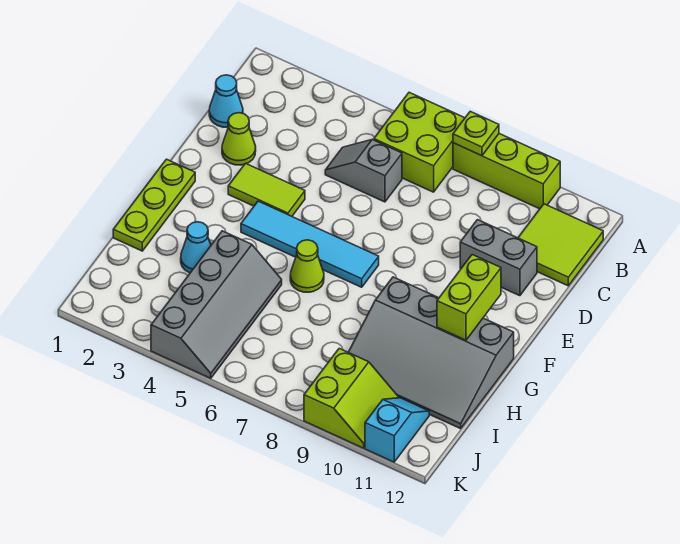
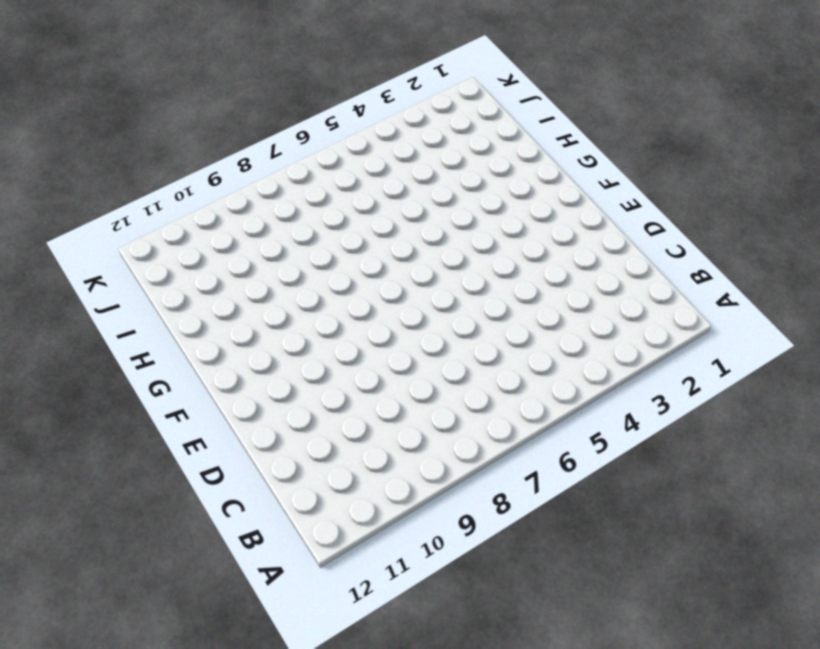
none -> lime brick A6:B7 level 1
none -> lime brick A8:A10 level 1
none -> lime tile B11:C12 level 1

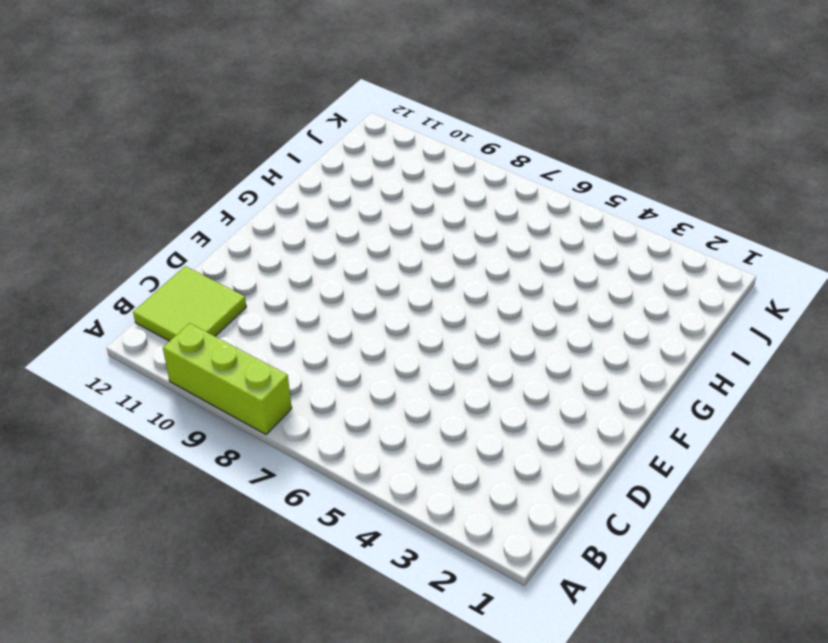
none -> lime brick A6:B7 level 1
none -> cyan cone C1 level 1
none -> grey slope C5:C6 level 1 top 6

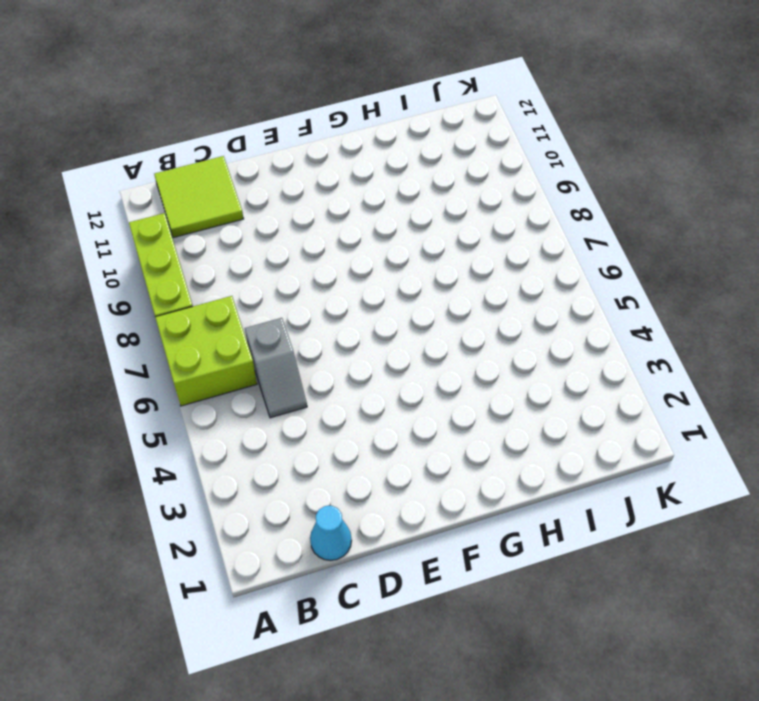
none -> lime cone D2 level 1
none -> grey brick D10:D11 level 1
none -> lime tile E3:E4 level 1

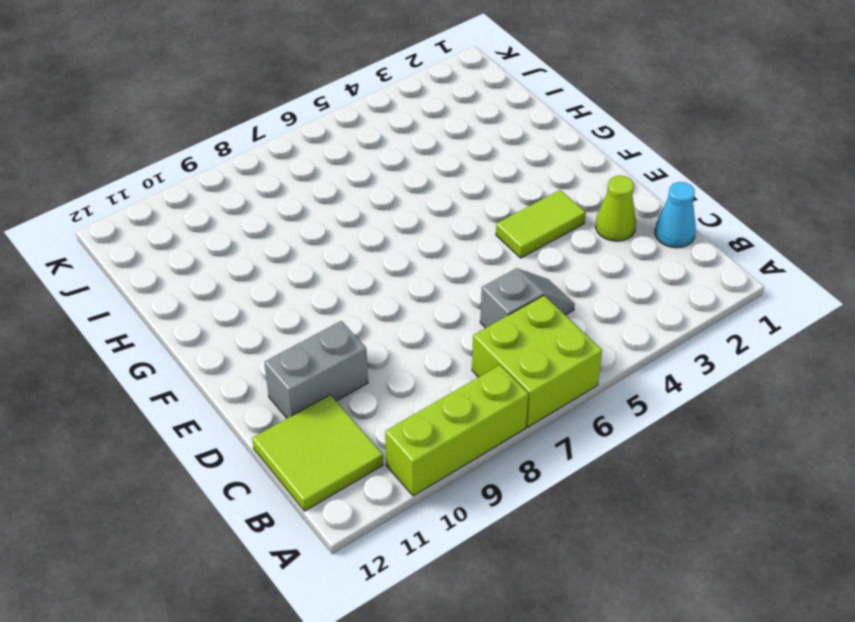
none -> lime plate F1:H1 level 1
none -> cyan tile F4:F7 level 1
none -> lime cone G6 level 1

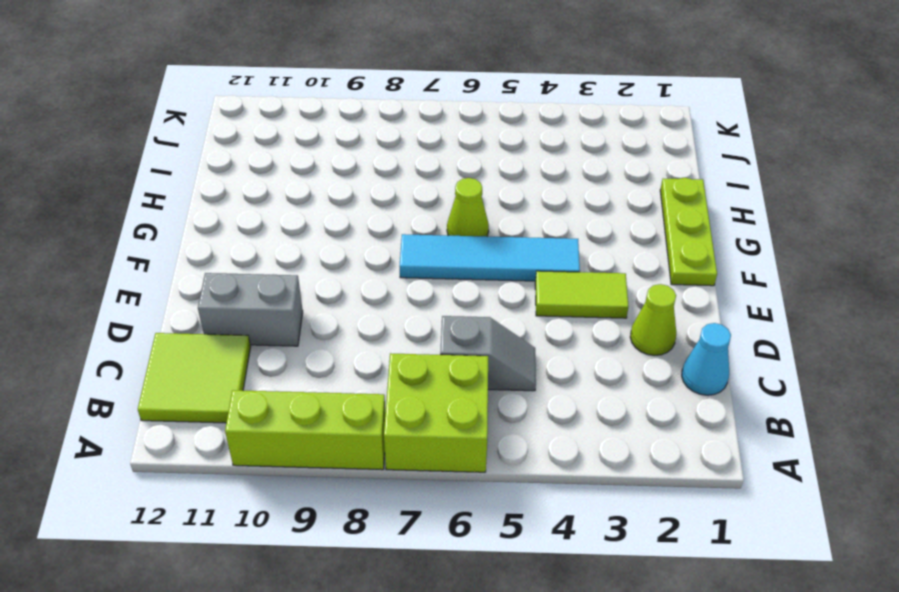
none -> grey slope G9:I12 level 1 top G
none -> cyan cone H3 level 1
none -> grey slope H4:K5 level 1 top 4

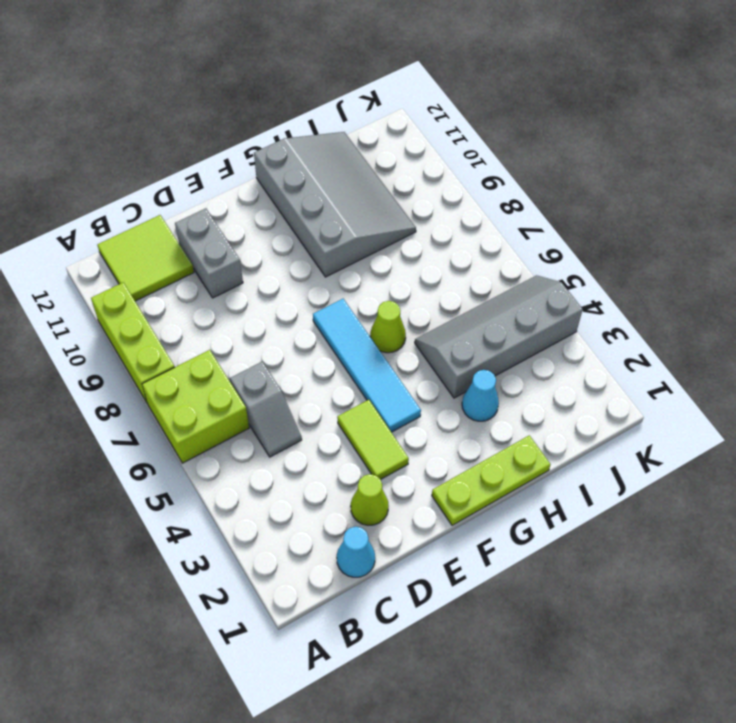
none -> lime slope J9:K10 level 1 top 9
none -> cyan slope J11:K11 level 1 top K
none -> lime plate A8 level 2

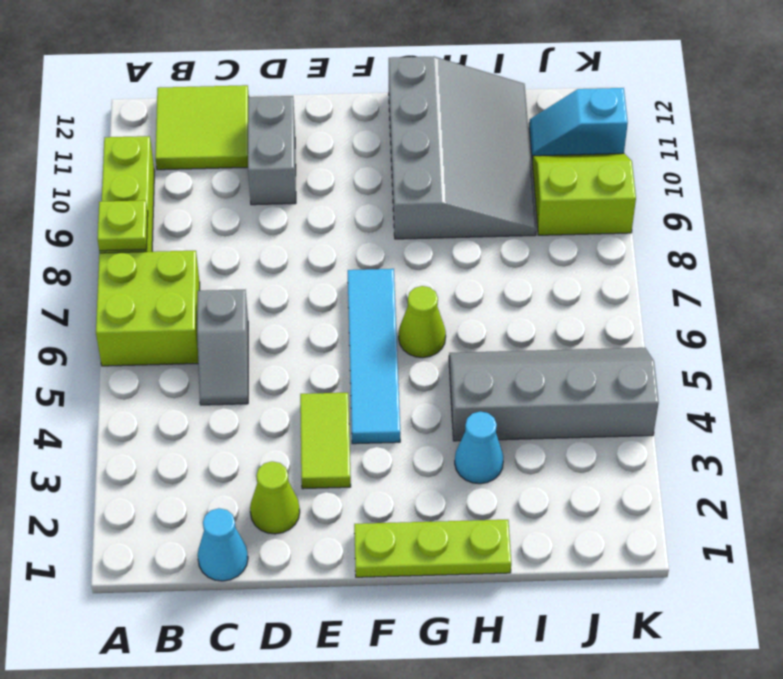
none -> lime brick F11:G11 level 2

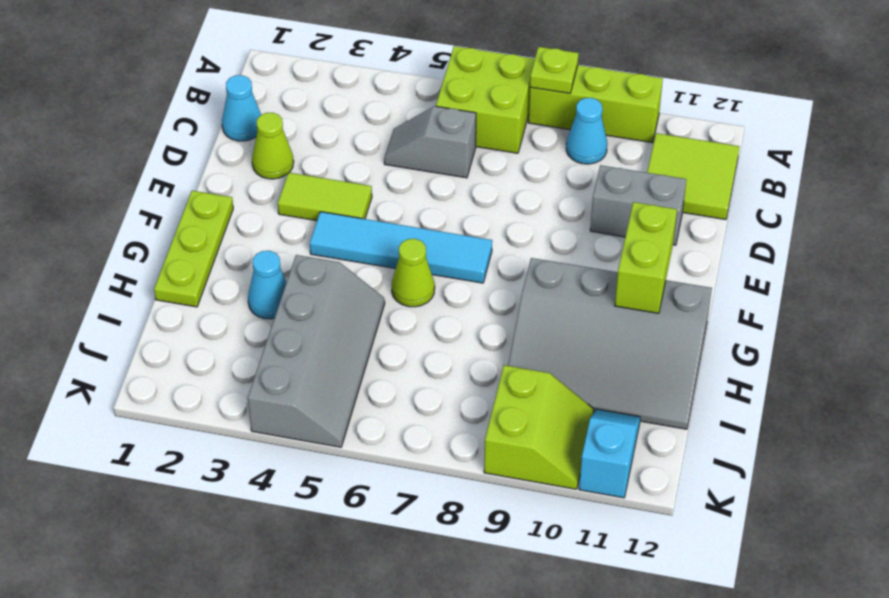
cyan cone B9 level 1 -> none

